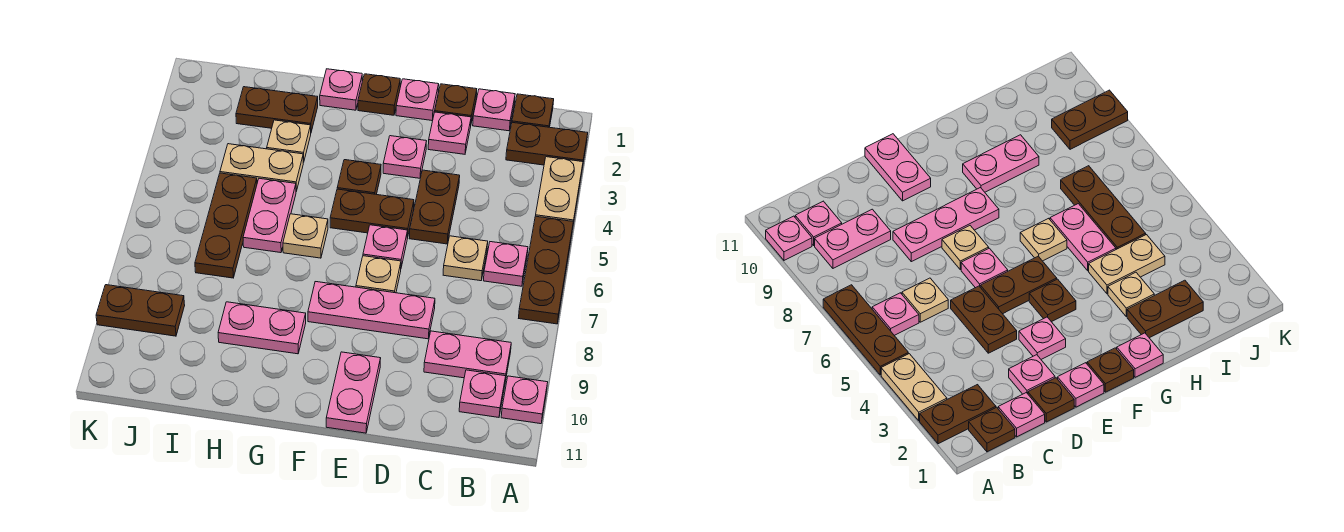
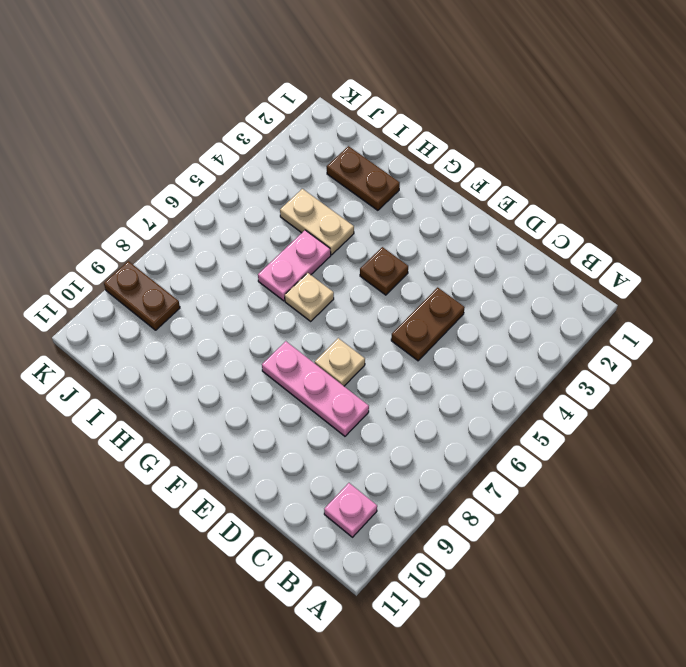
none -> brown plate A2:B2 level 1
none -> tan plate A3:A4 level 1
none -> brown plate A5:A7 level 1
none -> pink plate A10 level 1

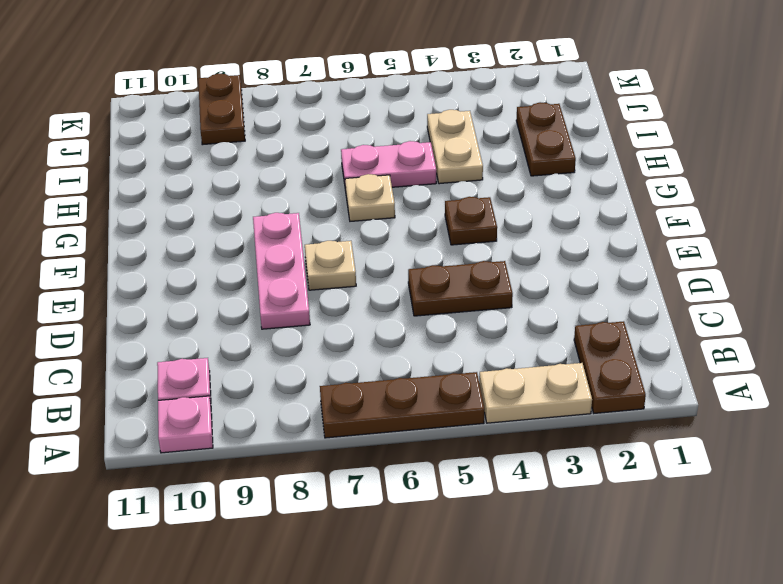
none -> brown plate B1 level 1
none -> pink plate B6 level 1
none -> pink plate B9:C9 level 1
none -> pink plate C1 level 1

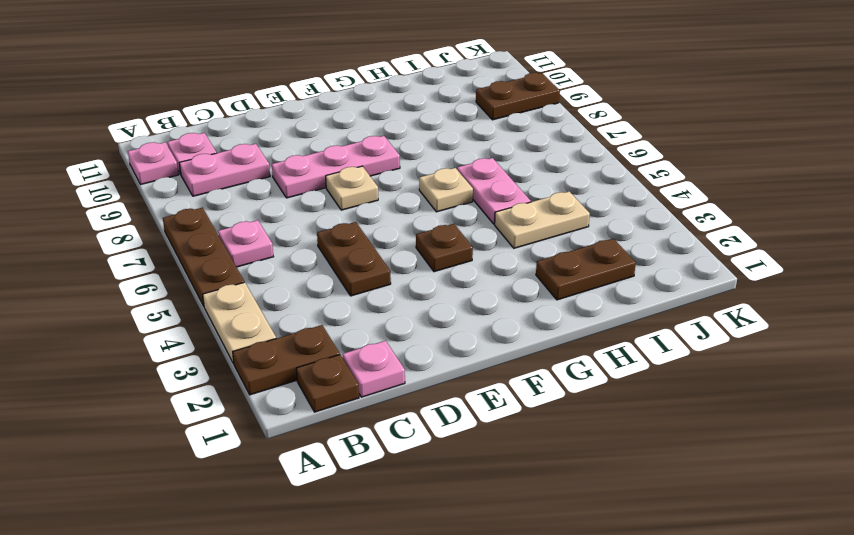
none -> tan plate C6 level 1
none -> brown plate D1 level 1
none -> pink plate D2 level 1
none -> pink plate E1 level 1

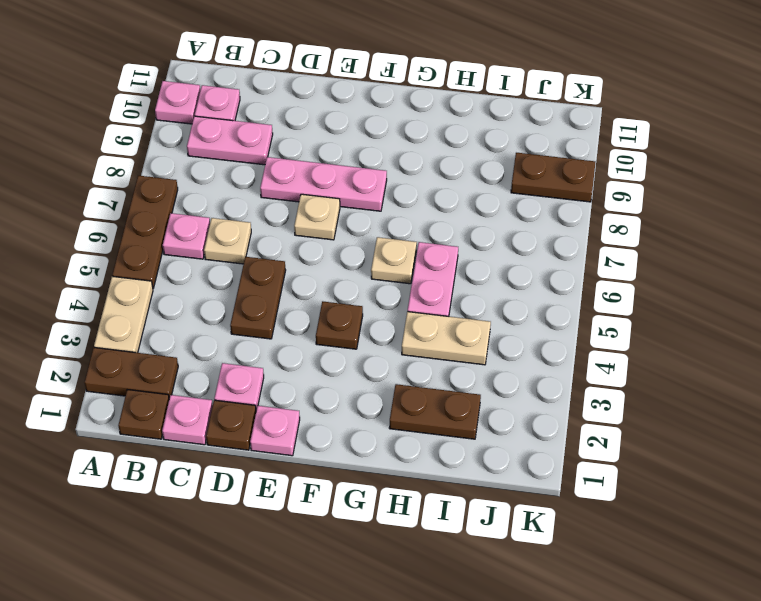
none -> pink plate E3 level 1
none -> brown plate E5:F5 level 1
none -> pink plate E6 level 1
none -> pink plate E10:E11 level 1

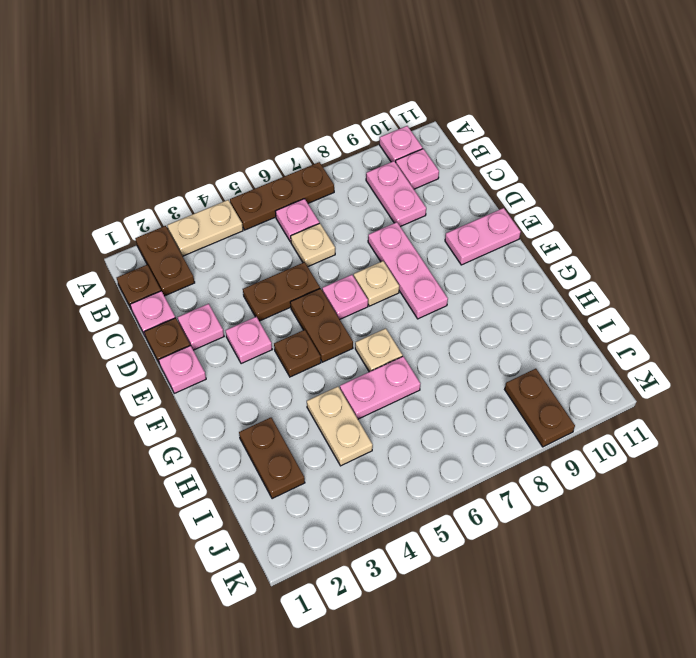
none -> brown plate F1 level 1
none -> pink plate G1 level 1
none -> pink plate G9:H9 level 1
none -> tan plate H3 level 1

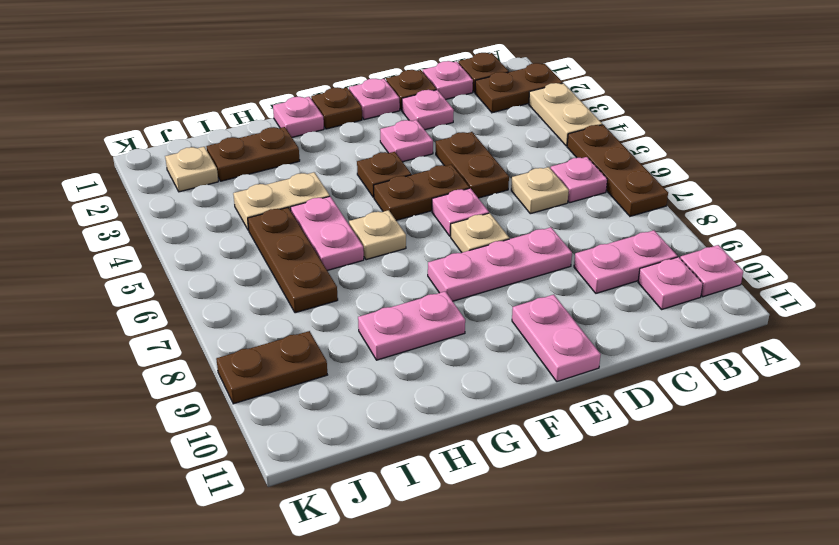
tan plate J2 level 1 -> tan plate H3 level 1

